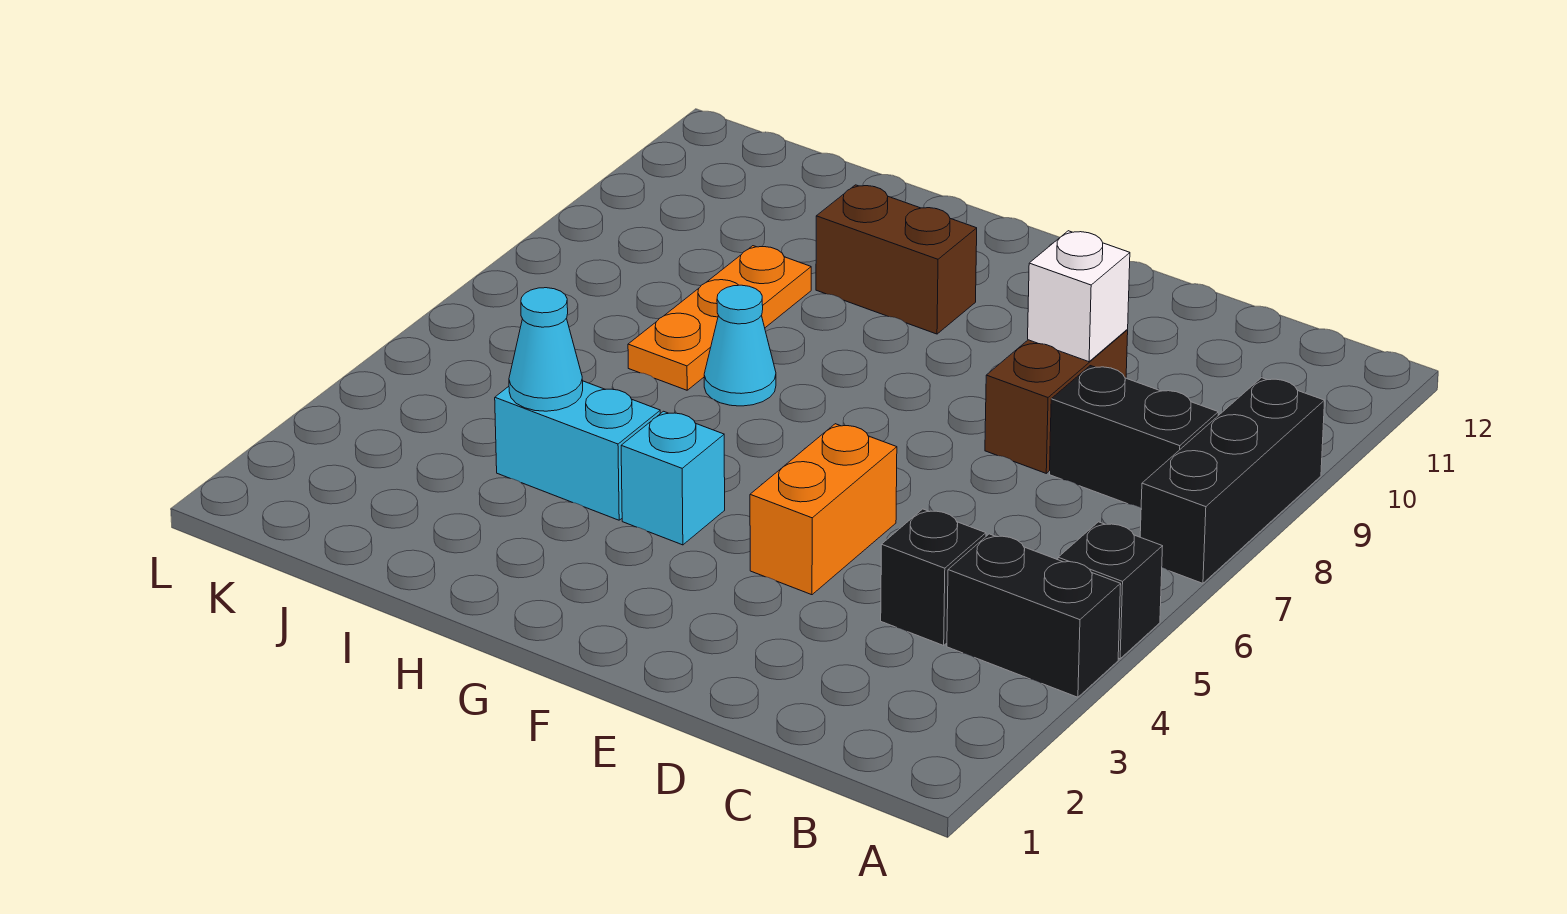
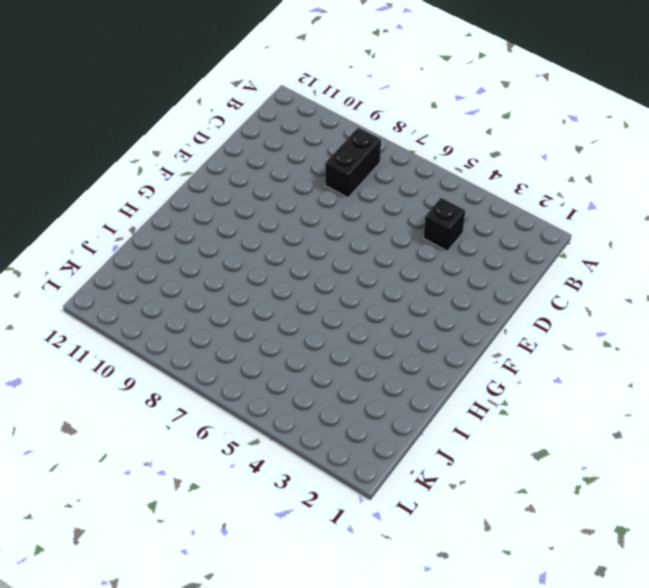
none -> black brick A4:B4 level 1
none -> black brick A5 level 1
none -> black brick A7:A9 level 1

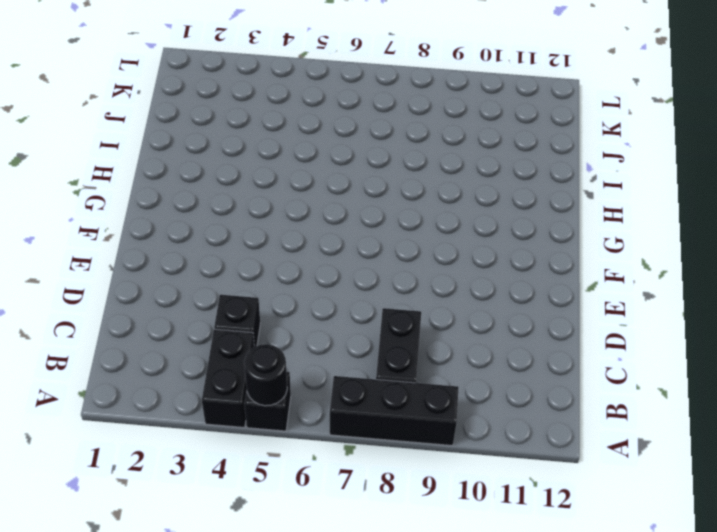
black round brick A5 level 2 -> none
none -> brown brick D8:D9 level 1
none -> orange brick E4:E5 level 1
none -> cyan brick G4 level 1

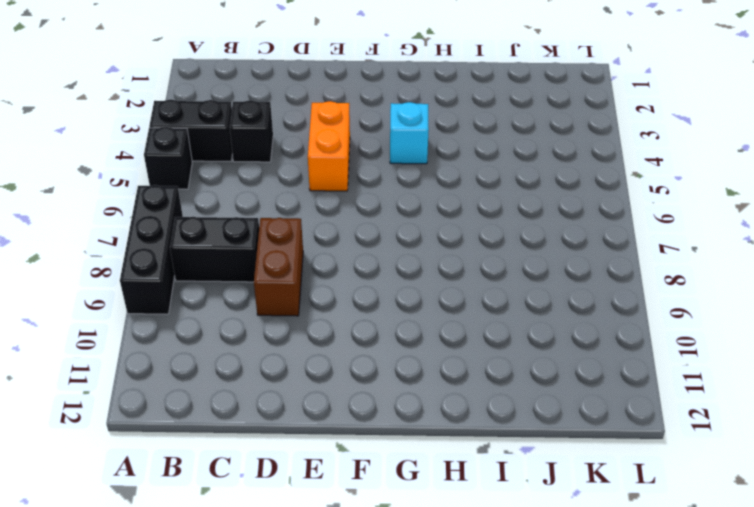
none -> brown brick G10:H10 level 1
none -> cyan brick H4:I4 level 1
none -> cyan cone H7 level 1

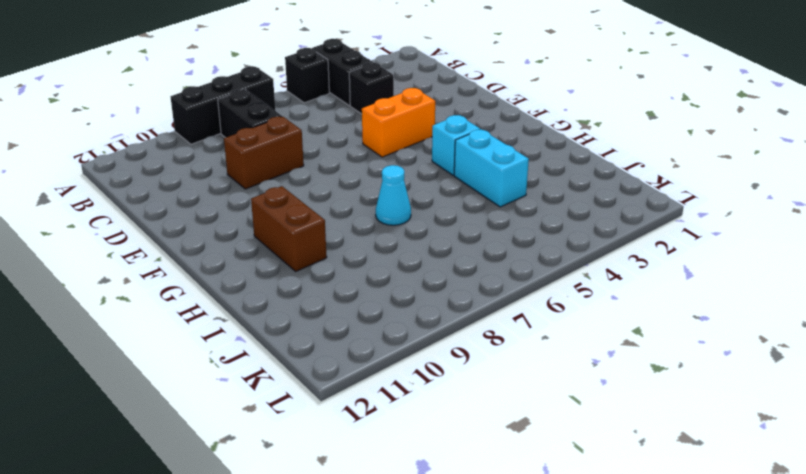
none -> orange plate I7:I9 level 1
none -> white brick D9 level 2
none -> cyan cone I4 level 2

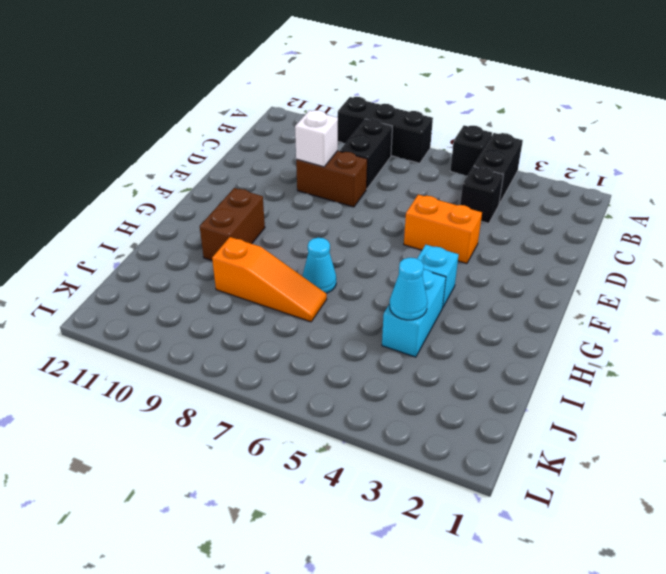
orange slope I7:I9 level 1 top 9 -> orange plate I7:I9 level 1

